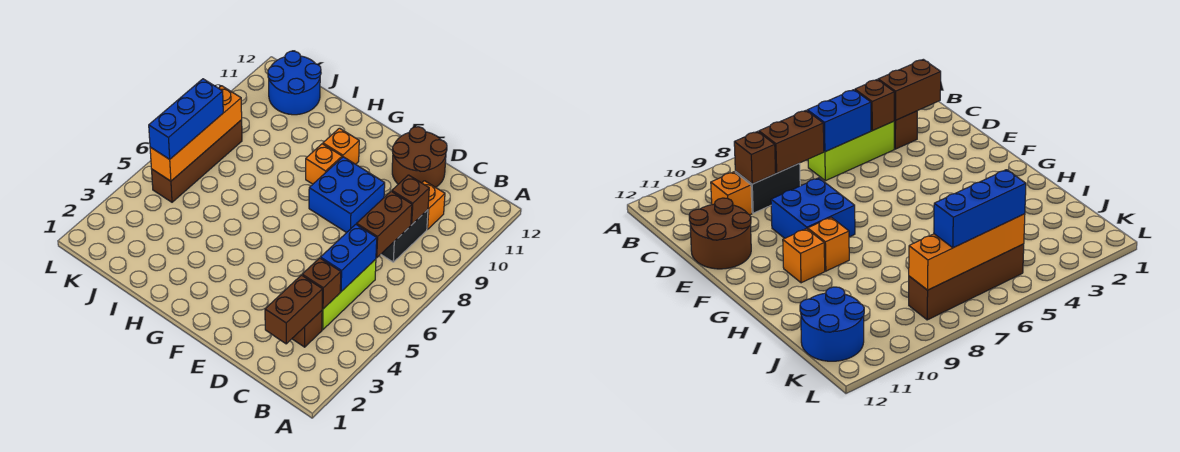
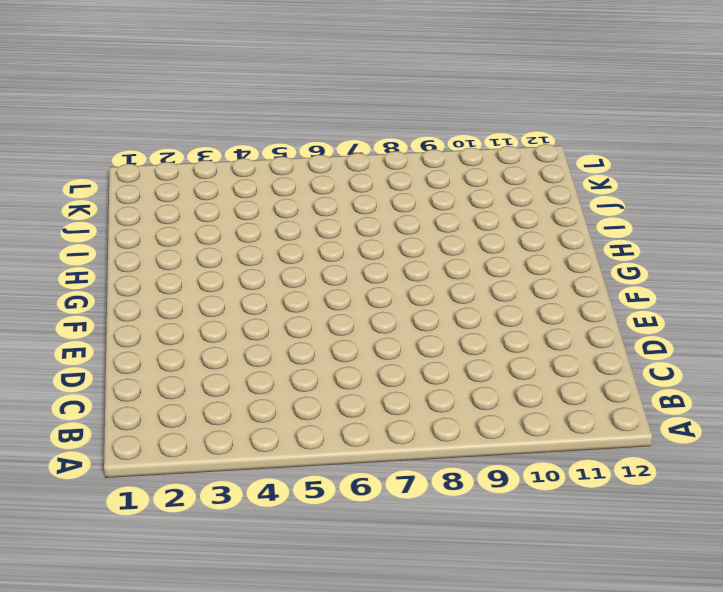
none -> brown brick C3 level 1
none -> lime brick C4:C6 level 1
none -> black brick C8:C9 level 1

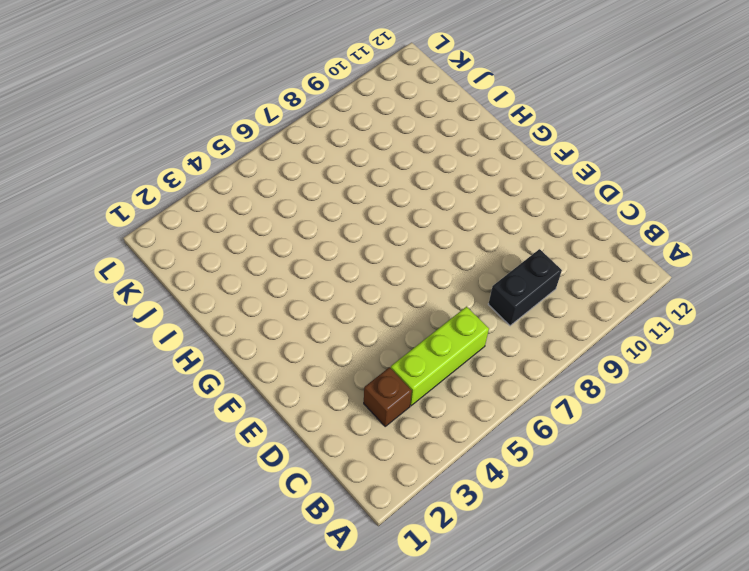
none -> orange brick C10 level 1
none -> brown round brick D11:E12 level 1
none -> blue brick E8:F9 level 1

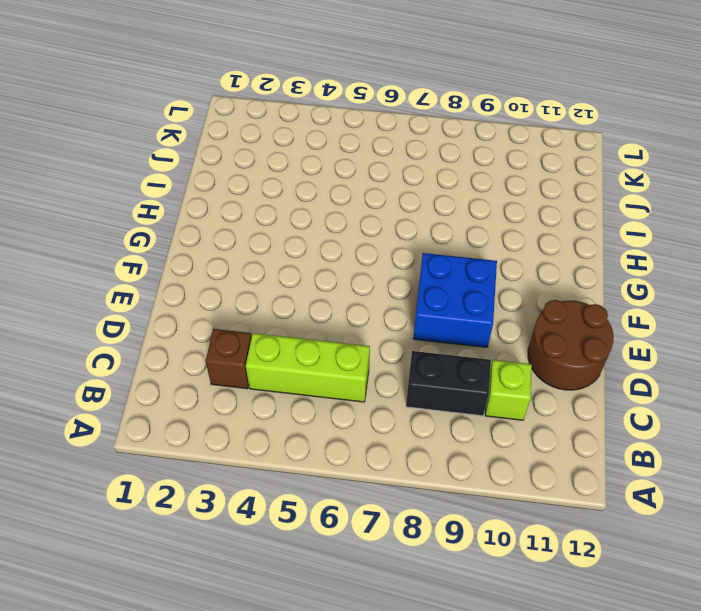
lime brick C10 level 1 -> orange brick C10 level 1
none -> orange brick G9 level 1
none -> orange brick G10 level 1
none -> blue round brick J11:K12 level 1

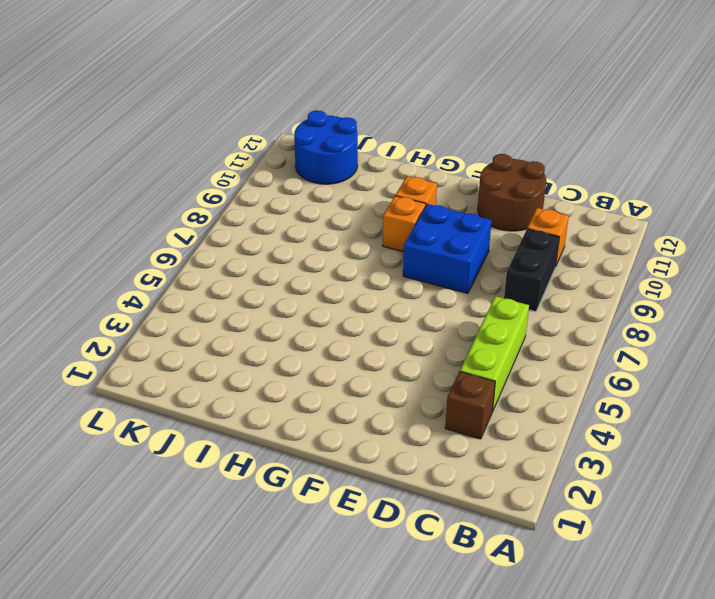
none -> brown brick K5:K8 level 1
none -> brown brick C2:C3 level 2
none -> brown brick C4 level 2

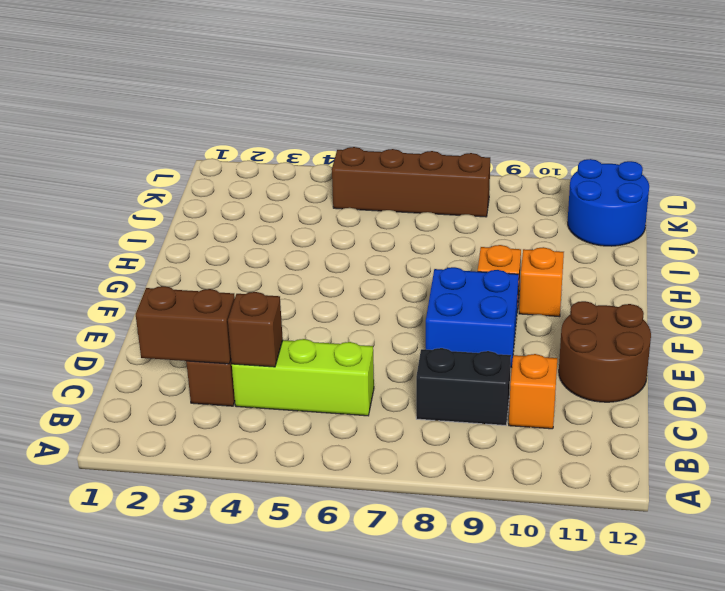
none -> blue brick C5:C6 level 2
none -> brown brick C7:C8 level 2
none -> brown brick C9 level 2

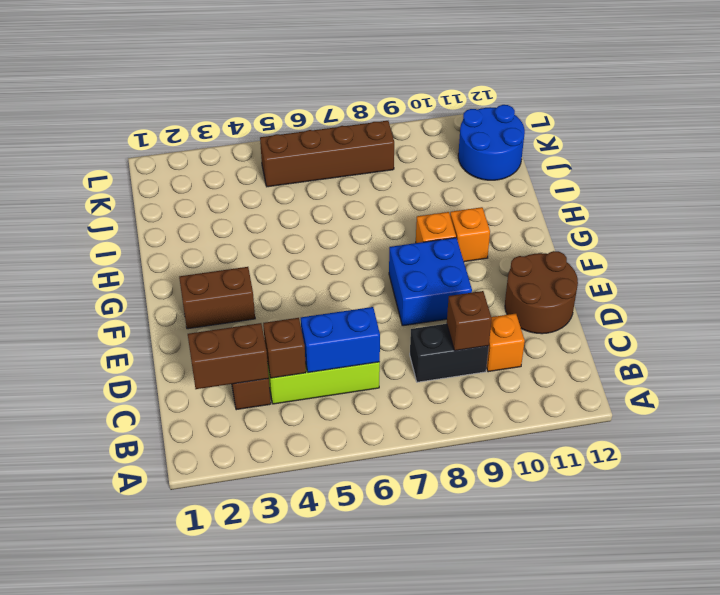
brown brick F2:F3 level 1 -> brown brick C7:C8 level 2
none -> orange brick K5:K8 level 2
none -> blue brick K5:K7 level 3

